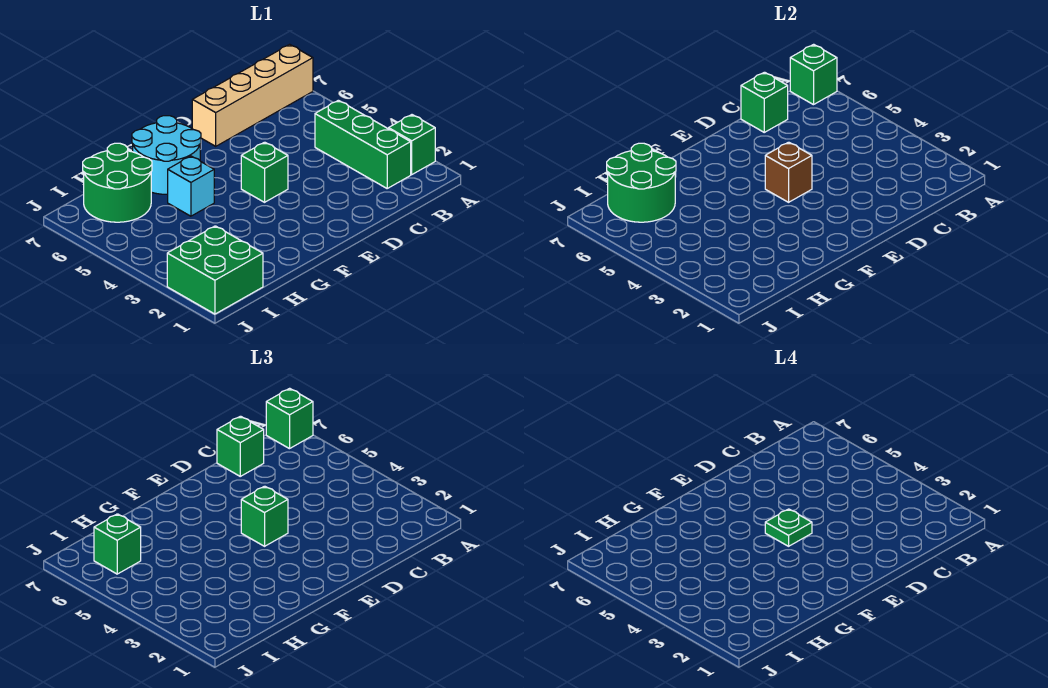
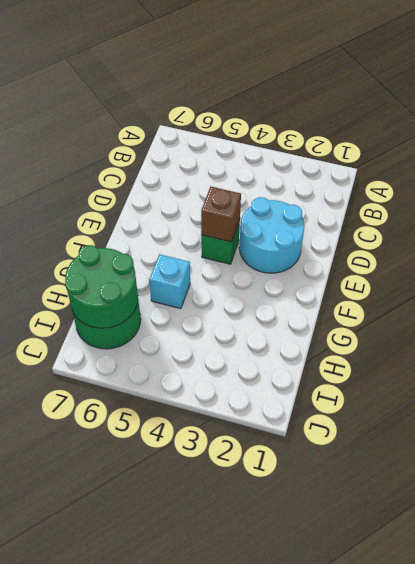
cyan round brick D2:E3 level 1 -> cyan round brick F6:G7 level 1
none -> green brick A2 level 1
none -> tan brick A7:D7 level 1
none -> green brick B2:B4 level 1

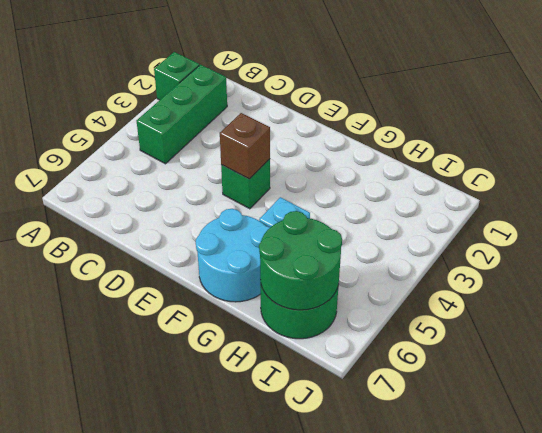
none -> tan brick A7:D7 level 1
none -> green brick I1:J2 level 1
none -> green brick A7 level 2

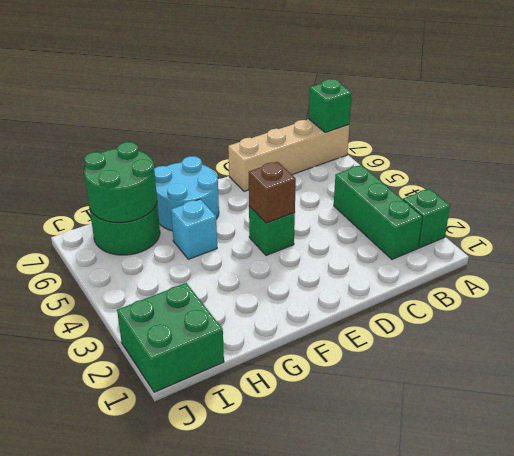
none -> green brick C7 level 2
none -> green brick A7 level 3
none -> green brick C7 level 3

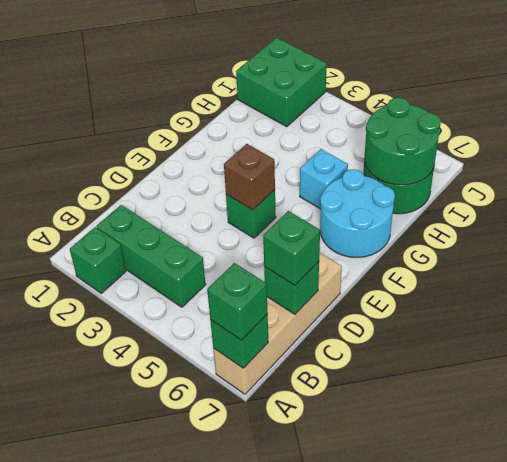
none -> green brick E4 level 3
none -> green brick I6 level 3
none -> green plate E4 level 4

